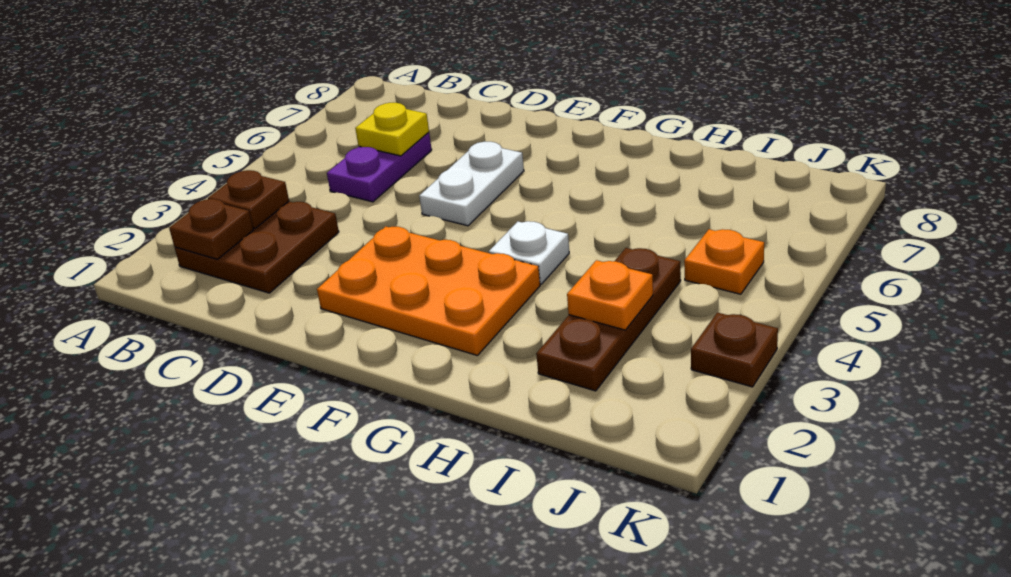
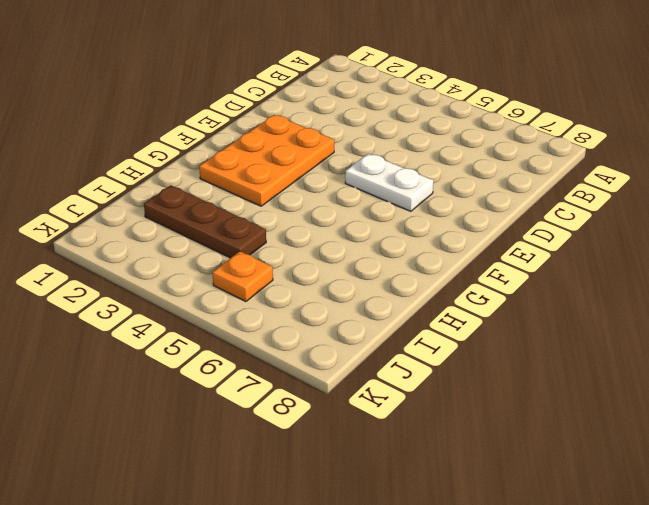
none -> brown plate B2:C3 level 1
none -> purple plate C5:C6 level 1
none -> white plate G4 level 1

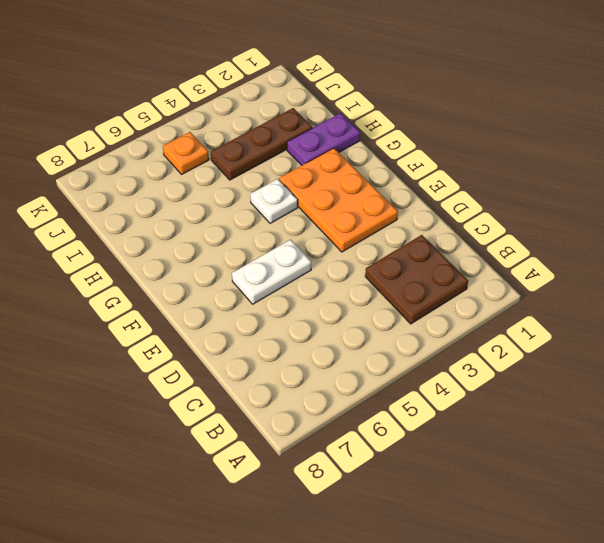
purple plate H1:H2 level 1 -> purple plate C5:C6 level 1
none -> brown plate K3 level 1
none -> brown plate B2 level 2
none -> brown plate B3 level 2

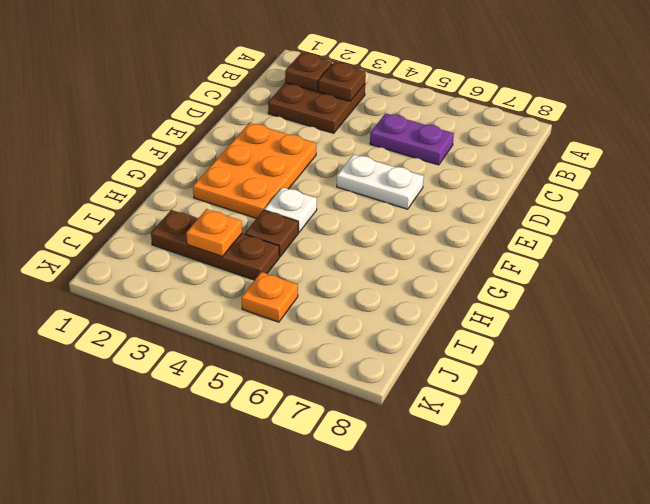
brown plate H4 level 1 -> brown plate K3 level 1
none -> yellow plate C6 level 2

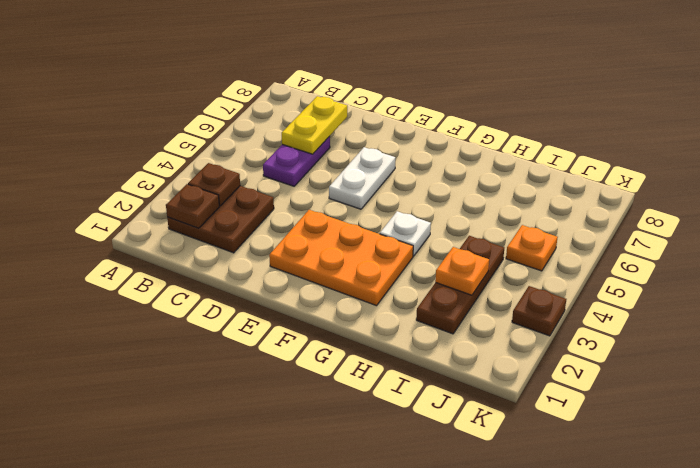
yellow plate C6:C7 level 2 -> yellow plate C6 level 2

